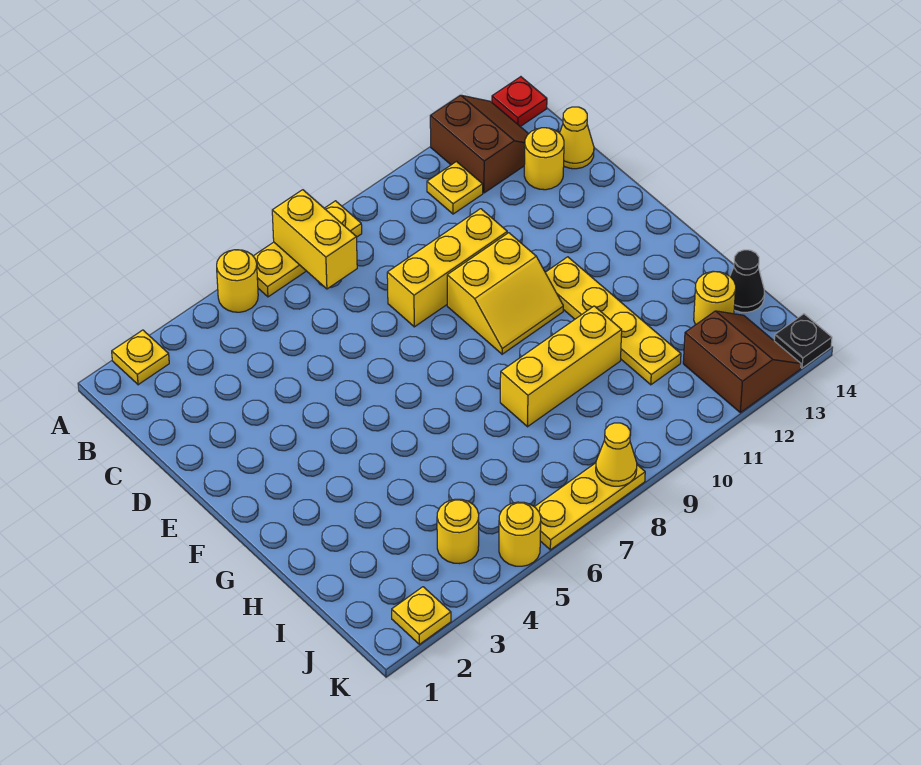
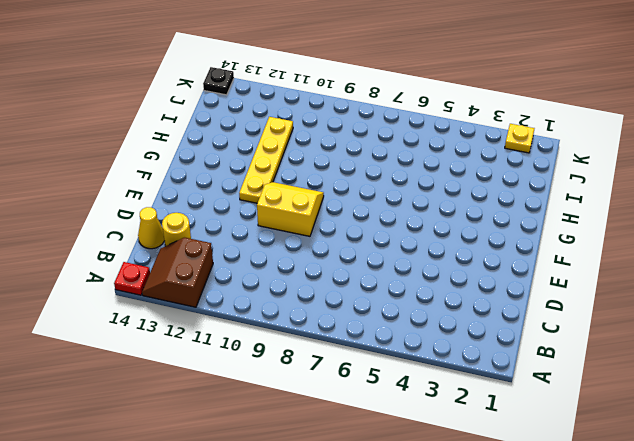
none -> yellow plate A2 level 1
none -> yellow round brick A5 level 1
none -> yellow plate A6:A8 level 1

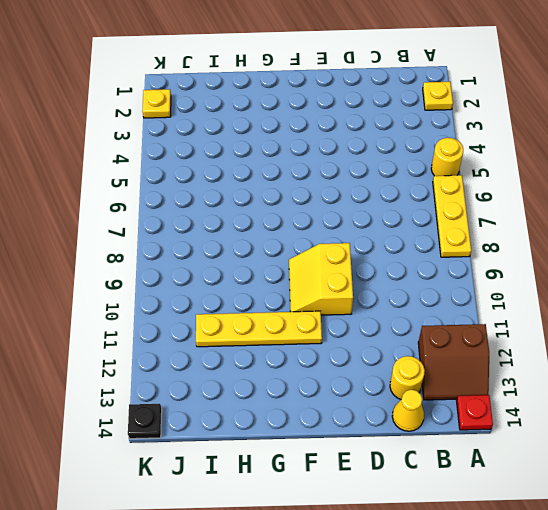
none -> yellow plate B11 level 1
none -> yellow brick D8:D10 level 1
none -> yellow brick H8:H10 level 1

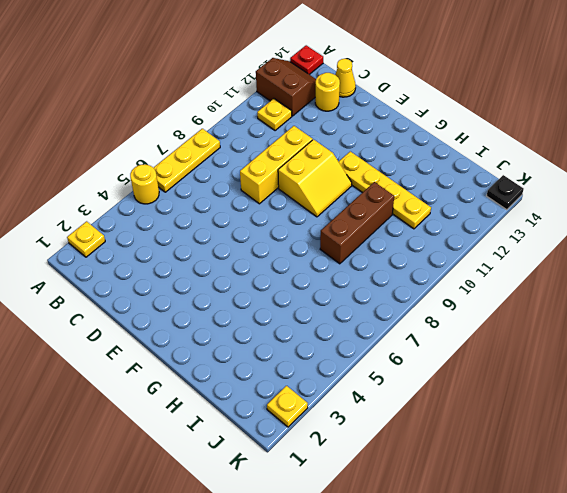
brown brick H8:H10 level 1 -> yellow brick H8:H10 level 1
none -> yellow round brick I13 level 1
none -> black cone I14 level 1
none -> yellow round brick J4 level 1

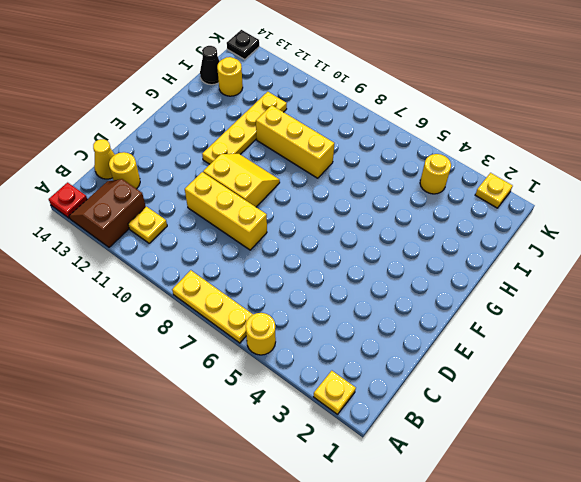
none -> brown slope J12:K13 level 1 top 12
none -> yellow round brick K5 level 1
none -> yellow plate K6:K8 level 1

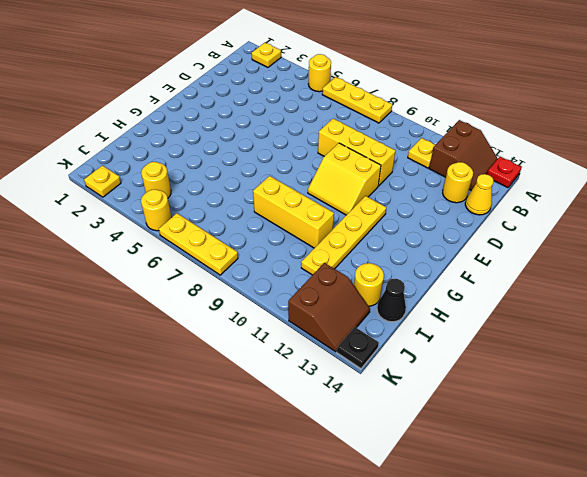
none -> yellow brick A7:B7 level 2
none -> yellow cone K8 level 2

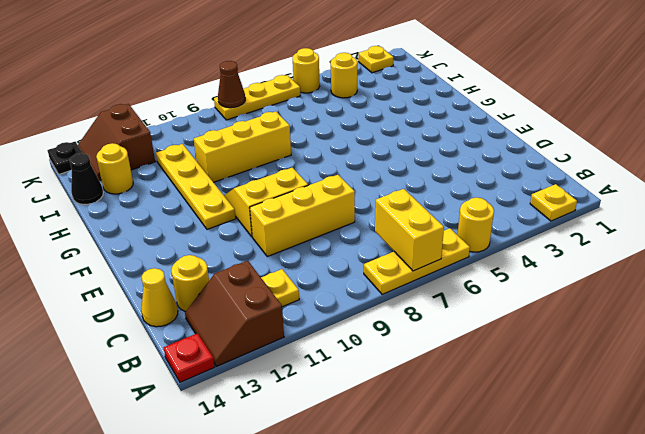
brown cone K8 level 2 -> yellow cone K8 level 2

